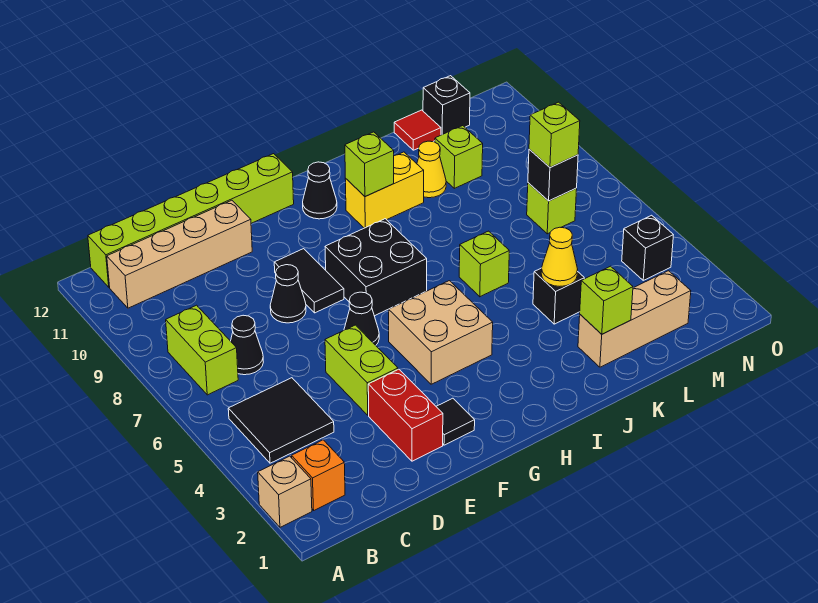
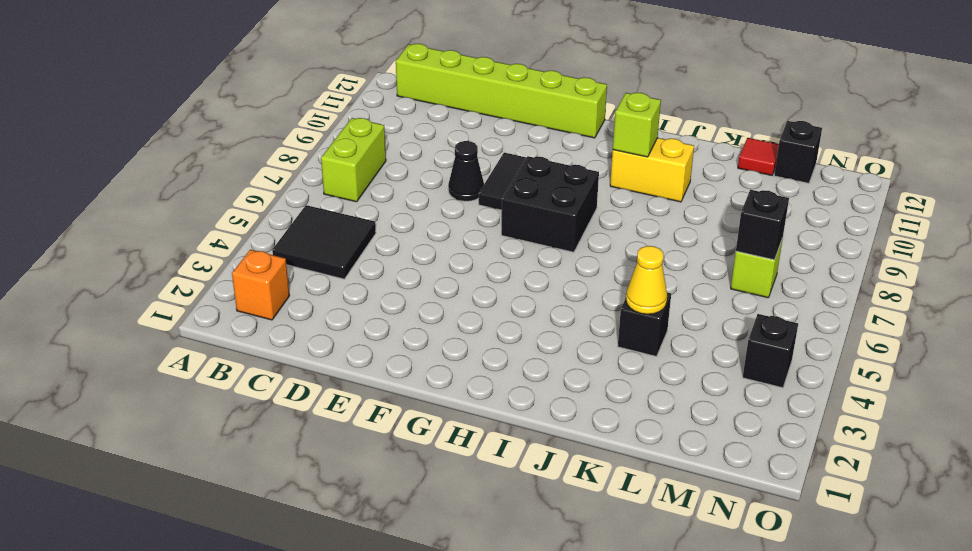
none -> tan brick A2 level 1
none -> tan brick B11:E11 level 1
none -> black cone C7 level 1
none -> red brick E2:E3 level 1

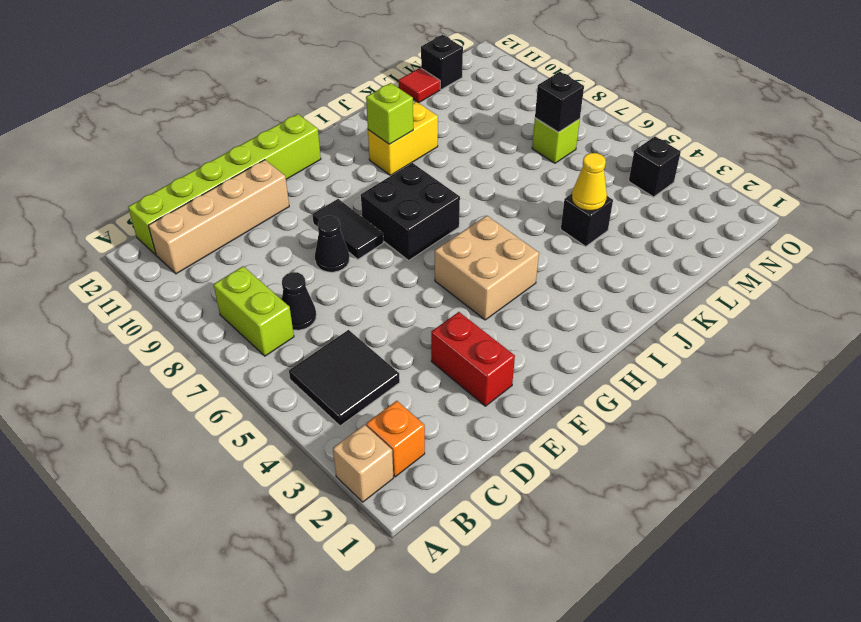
none -> lime brick E4:E5 level 1
none -> black tile F2 level 1
none -> black cone F6 level 1
none -> black cone H11 level 1

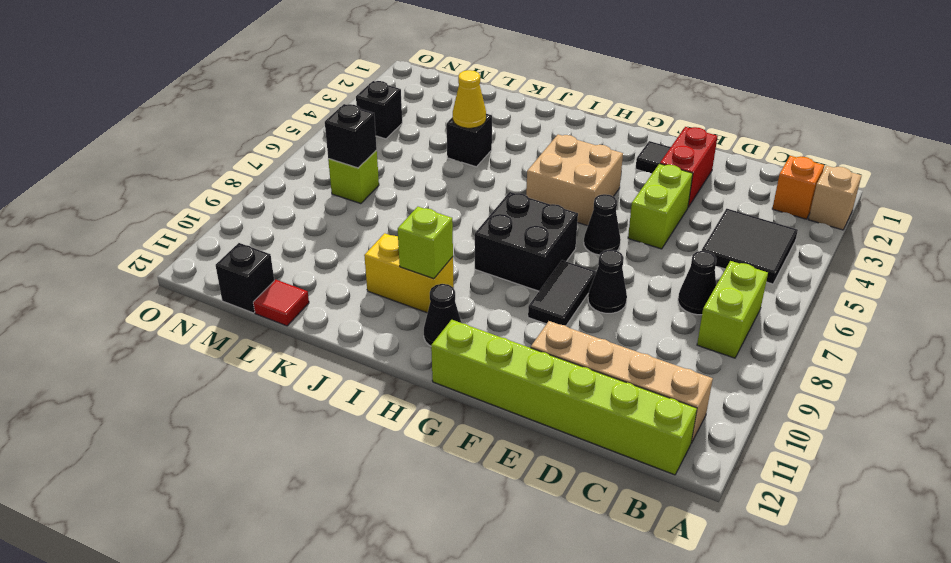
none -> lime brick J6 level 1
none -> tan brick K2:M2 level 1
none -> yellow cone K10 level 1
none -> lime brick L10 level 1

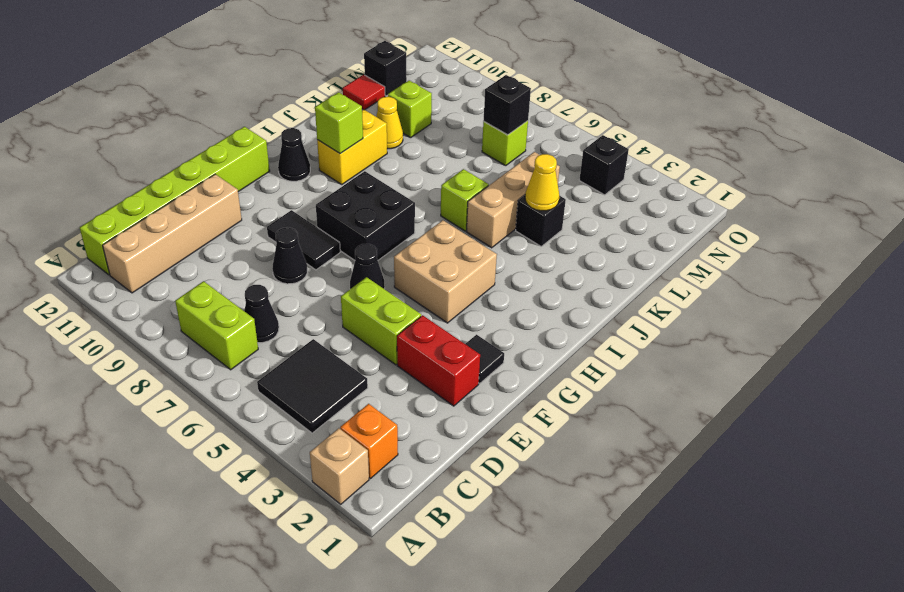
tan brick J5:L5 level 1 -> tan brick K2:M2 level 1
none -> lime brick K2 level 2
none -> lime brick M7 level 3

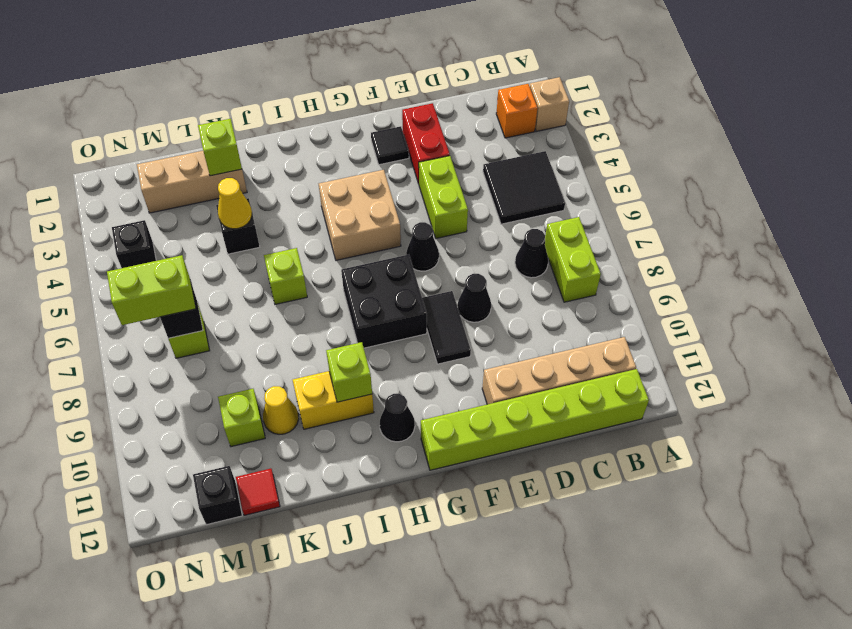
lime brick M7:N7 level 3 -> lime brick M7 level 3

